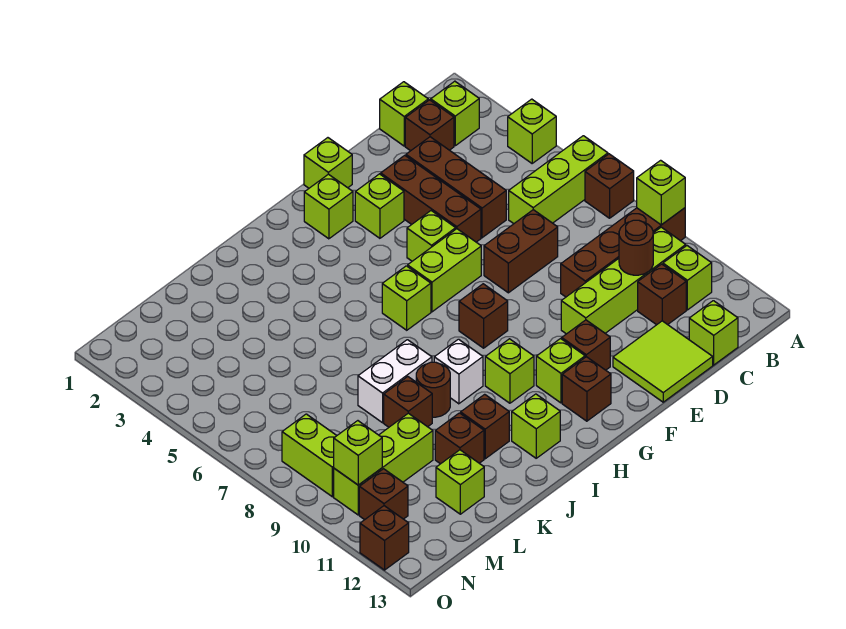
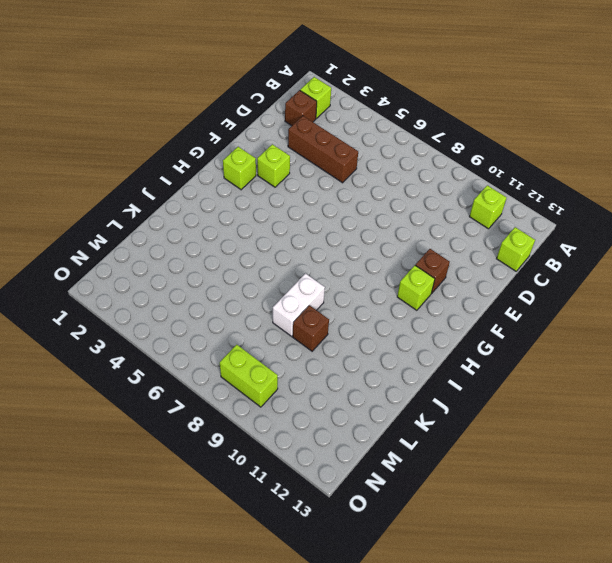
none -> lime brick A4 level 1
none -> lime brick A6:C6 level 1
none -> brown brick A7 level 1
none -> brown brick A9:D9 level 1

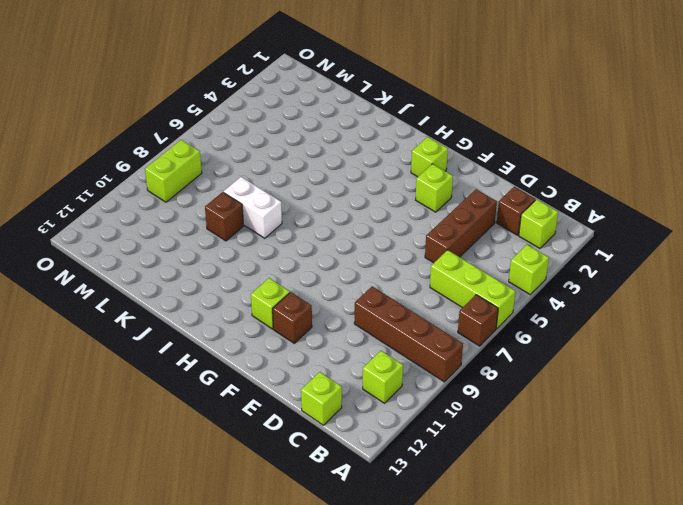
none -> lime brick B10:E10 level 1
none -> lime brick C1 level 1
none -> brown brick C11 level 1
none -> brown brick D7:E7 level 1

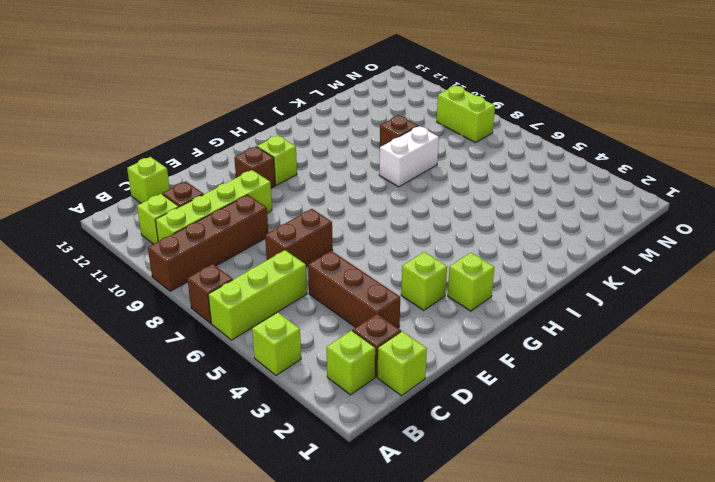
none -> lime tile D12:E13 level 1
none -> brown brick E3:E5 level 1
none -> lime brick F1 level 1
none -> lime brick F5 level 1

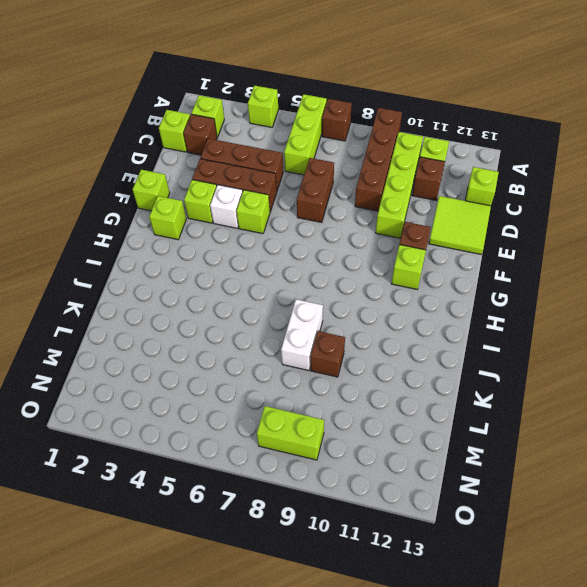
white brick F4 level 1 -> white brick I9 level 1
none -> lime brick F6:G6 level 1
none -> brown brick G8 level 1
none -> brown brick G12 level 1
none -> lime brick H6 level 1

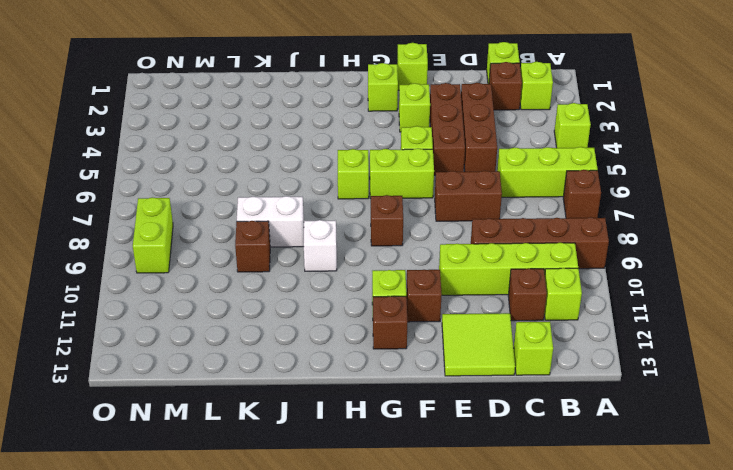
none -> lime brick H10 level 1
none -> lime brick I12 level 1
none -> brown round brick J9 level 1
none -> brown brick J11 level 1

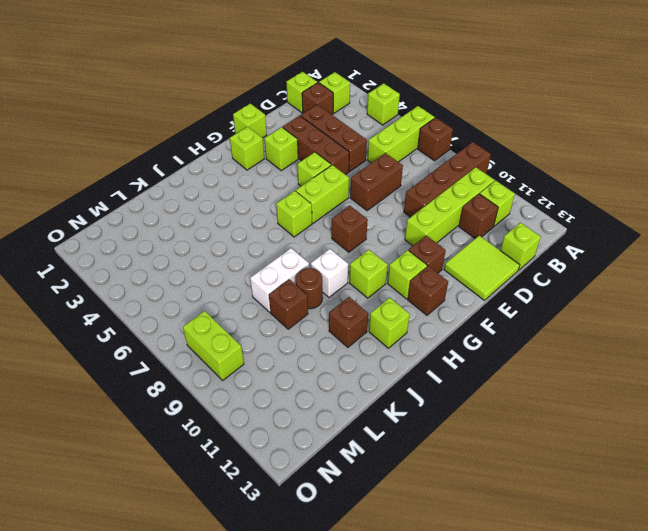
none -> brown brick K11 level 1
none -> lime brick L10:N10 level 1
none -> lime brick L12 level 1
none -> brown brick N11 level 1

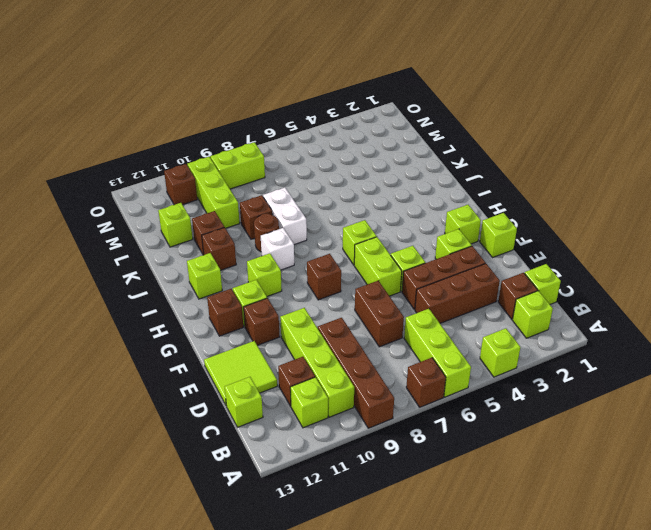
none -> brown brick O12 level 1
none -> lime brick A9 level 2
none -> brown round brick C10 level 2
none -> lime brick N10 level 2

